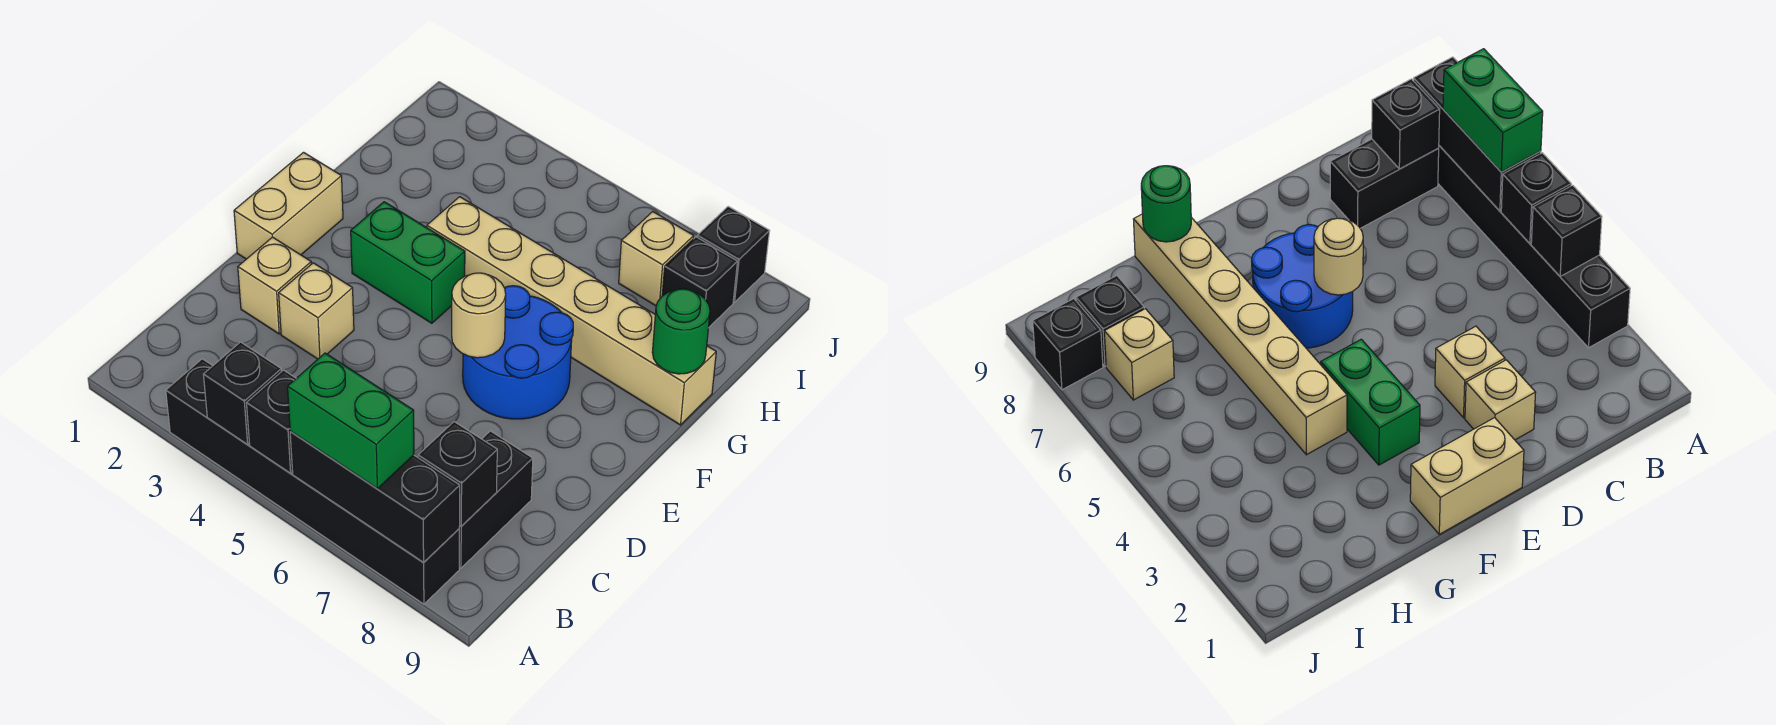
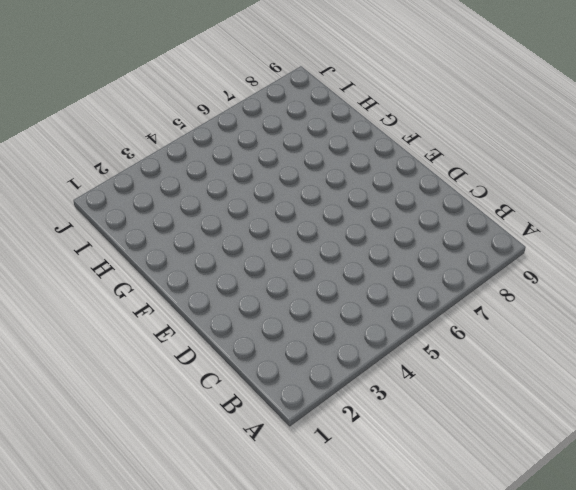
none -> black brick A3:A8 level 1
none -> black brick B8:C8 level 1
none -> tan brick D2 level 1

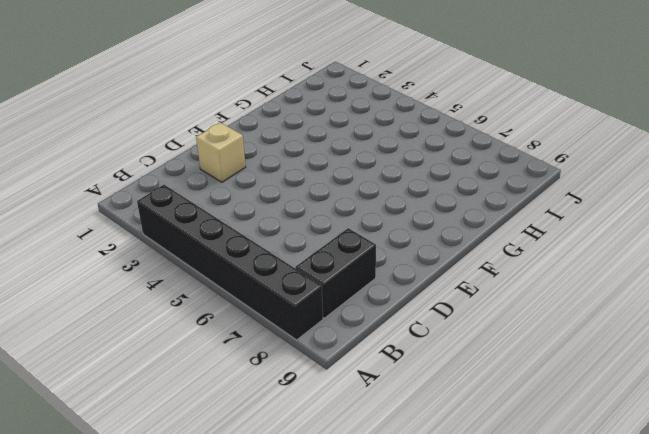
none -> tan brick D3 level 1
none -> tan brick E1:F1 level 1
none -> blue round brick E6:F7 level 1

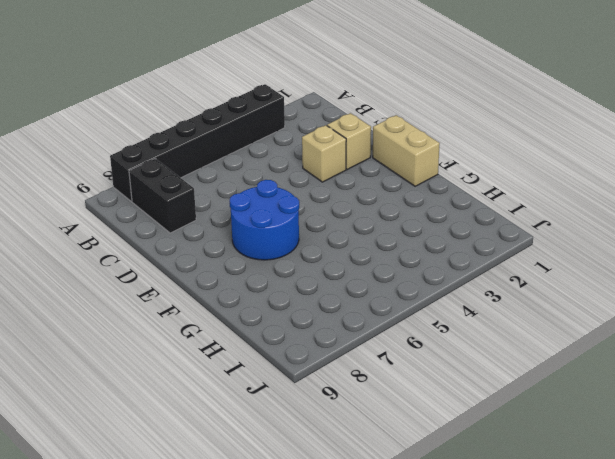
none -> green brick F3:F4 level 1
none -> tan brick G4:G9 level 1
none -> tan brick I7 level 1

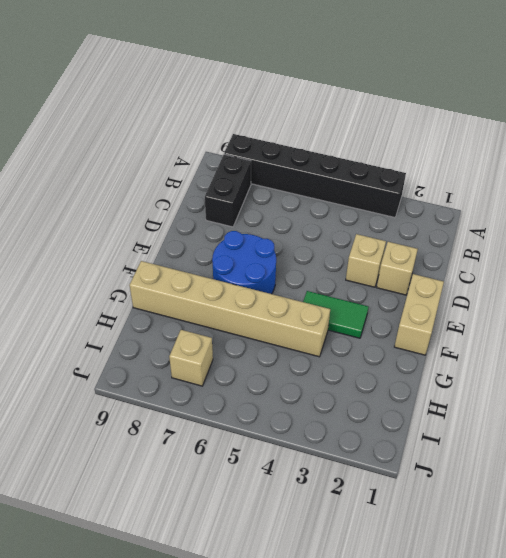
green tile F3:F4 level 1 -> green brick F3:F4 level 1
none -> black brick I8 level 1
none -> black brick J8 level 1
none -> black brick A4 level 2

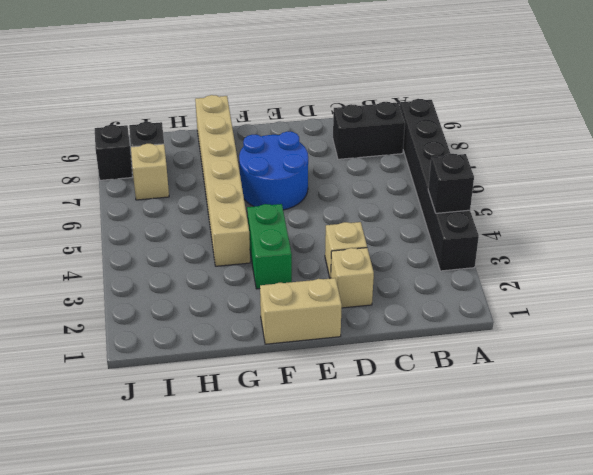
none -> black brick A5 level 2
none -> black brick A6:A8 level 2
none -> black brick B8 level 2

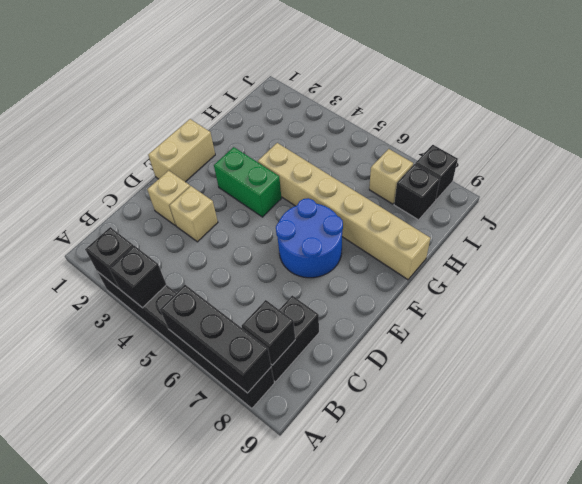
black brick A3 level 2 -> black brick A5 level 2
none -> tan round brick E6 level 2
none -> green round brick G9 level 2
none -> green brick A6:A7 level 3

